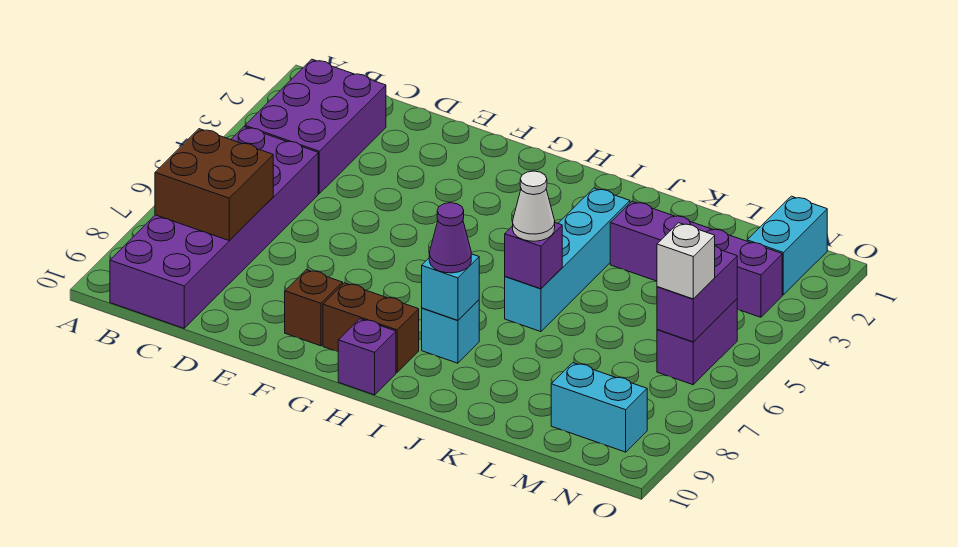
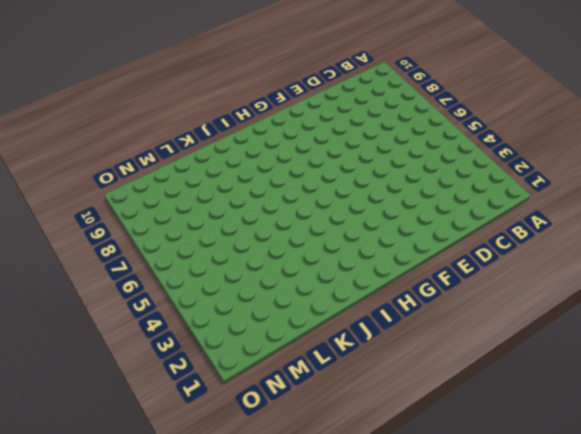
none -> purple brick B2:C4 level 1
none -> purple brick B5:C10 level 1
none -> brown brick F9 level 1

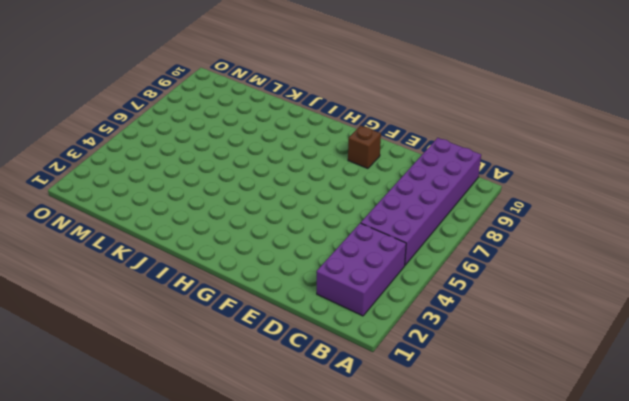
none -> brown brick G9:H9 level 1
none -> purple brick H10 level 1
none -> cyan brick I8 level 1

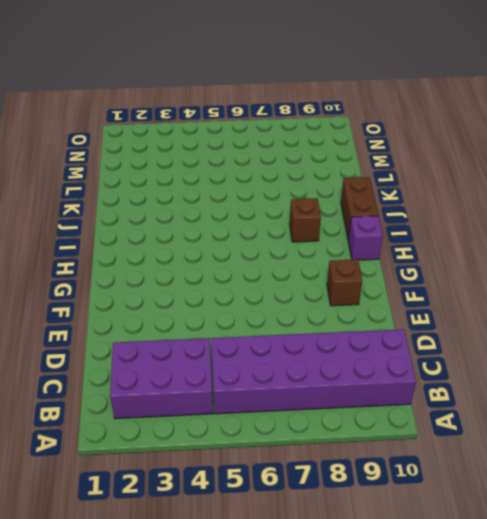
brown brick I8 level 1 -> cyan brick I8 level 1
brown brick I10:J10 level 1 -> brown brick G9:H9 level 1
none -> cyan brick J3:J6 level 1
none -> purple brick K3:N3 level 1
none -> cyan brick M9:N9 level 1

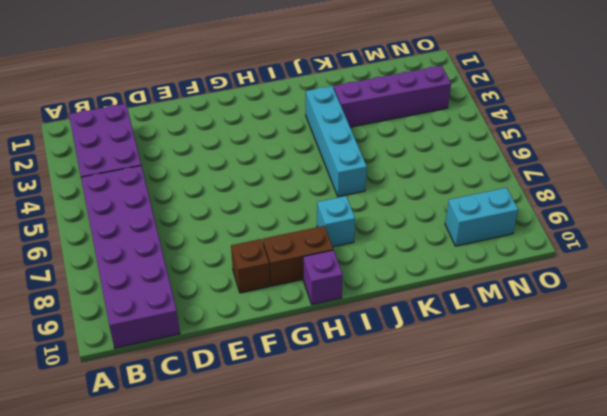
none -> cyan brick N1:N2 level 1
none -> purple brick N5:N6 level 1
none -> brown brick B7:C8 level 2

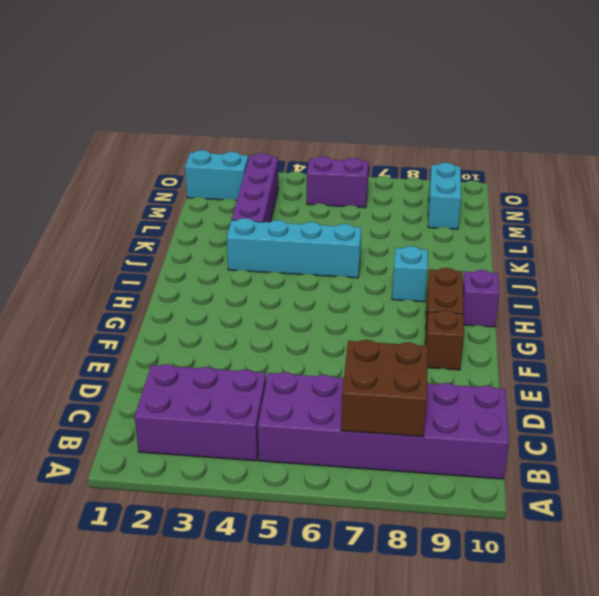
none -> cyan brick I8 level 2
none -> purple brick J6 level 2
none -> purple brick N5:N6 level 2

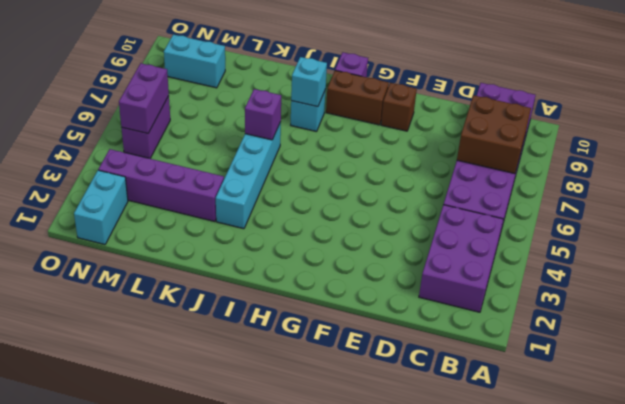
none -> purple cone I8 level 3
none -> white cone J6 level 3
none -> white brick N6 level 3

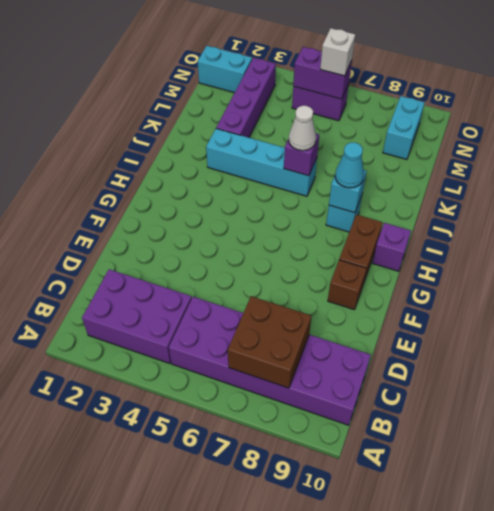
cyan cone I8 level 3 -> purple cone I8 level 3

